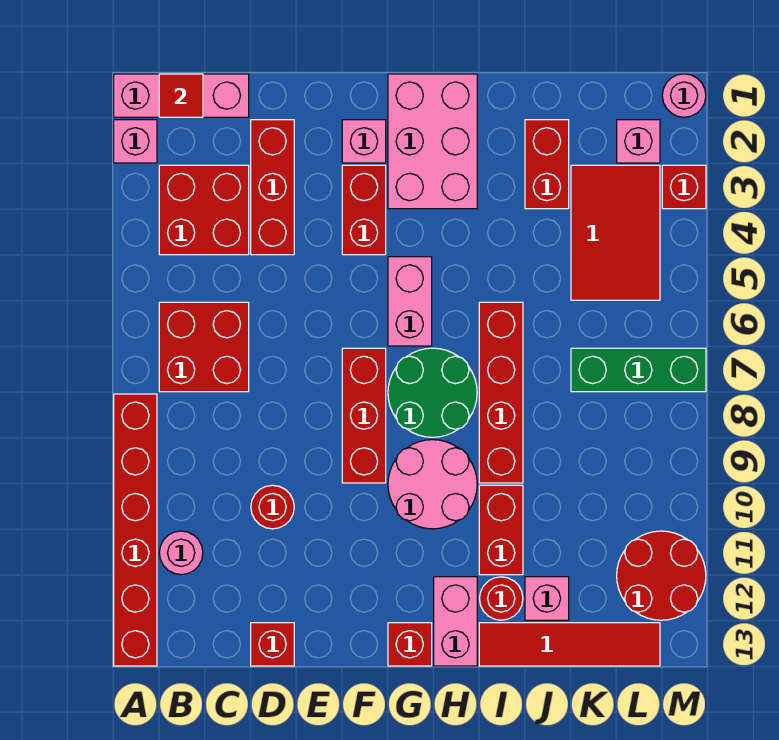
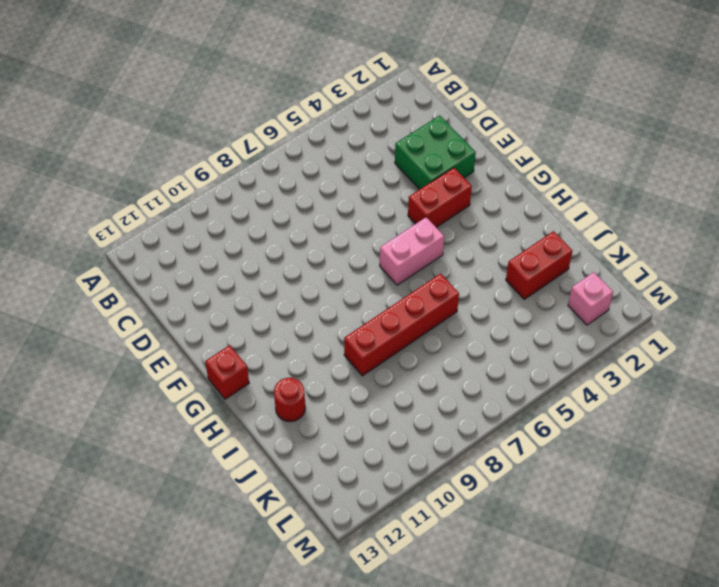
green brick D2:E3 level 1 -> red brick D2:D4 level 1
none -> pink brick A1:C1 level 1
none -> pink brick A2 level 1
none -> red brick A8:A13 level 1
none -> red brick B3:C4 level 1

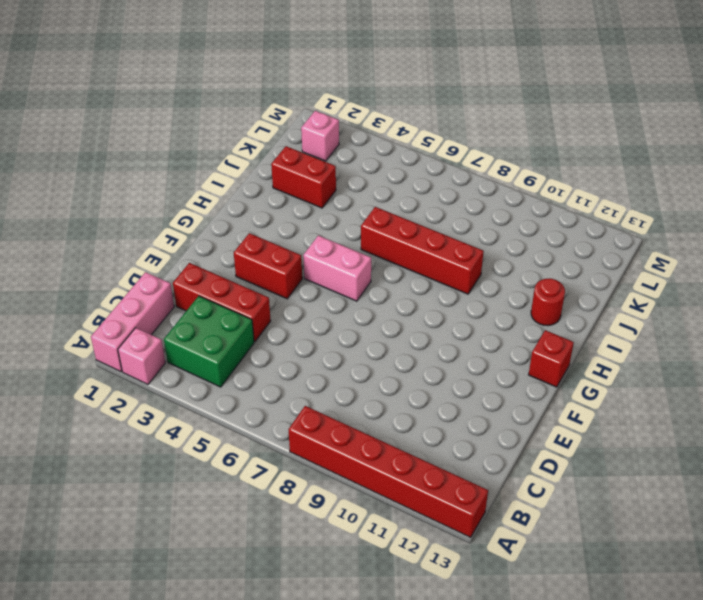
green brick B3:C4 level 1 -> red brick B3:C4 level 1
none -> red brick B6:C7 level 1
none -> pink round brick B11 level 1
none -> red round brick D10 level 1
none -> red brick D13 level 1

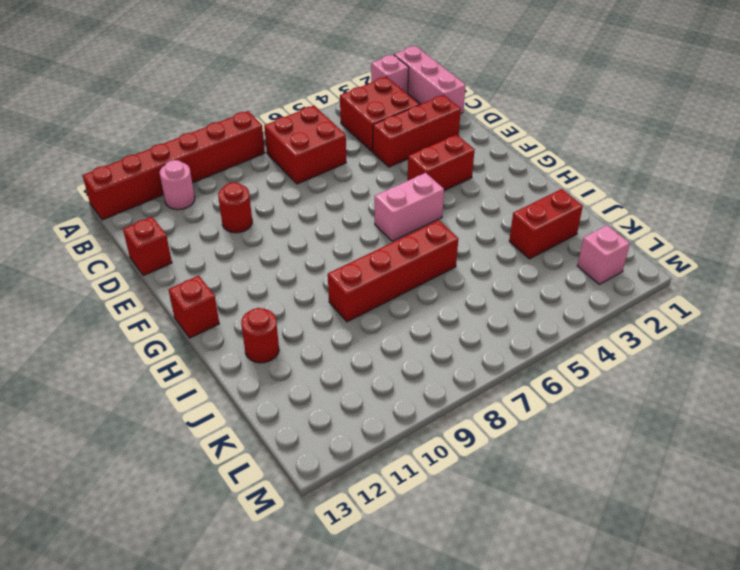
none -> pink brick F2 level 1
none -> red brick F7:F9 level 1
none -> pink brick G1:H3 level 1
none -> green round brick G7:H8 level 1

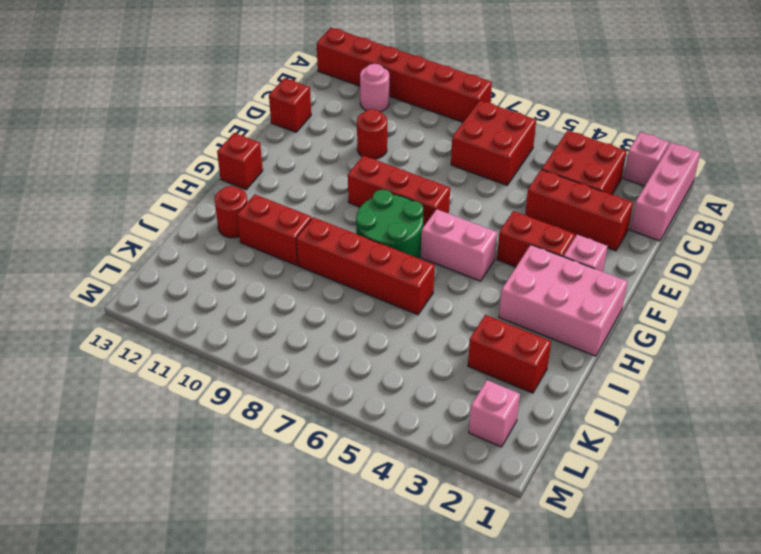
none -> pink round brick G9:H10 level 1
none -> pink brick H12:H13 level 1
none -> red tile I13:L13 level 1
none -> pink brick J12 level 1

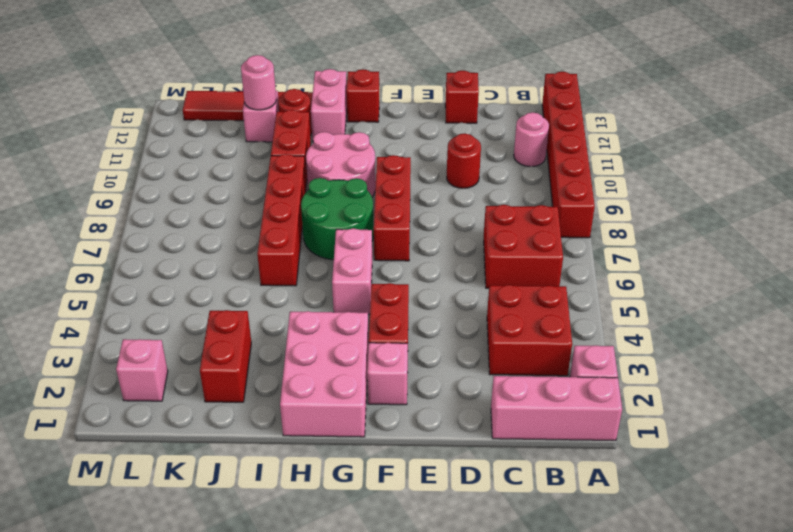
pink round brick J12 level 2 -> pink round brick M1 level 1
none -> red brick D2:D4 level 1
none -> red tile K3:L5 level 1
none -> green brick K7:M7 level 1
none -> red round brick L11:M12 level 1

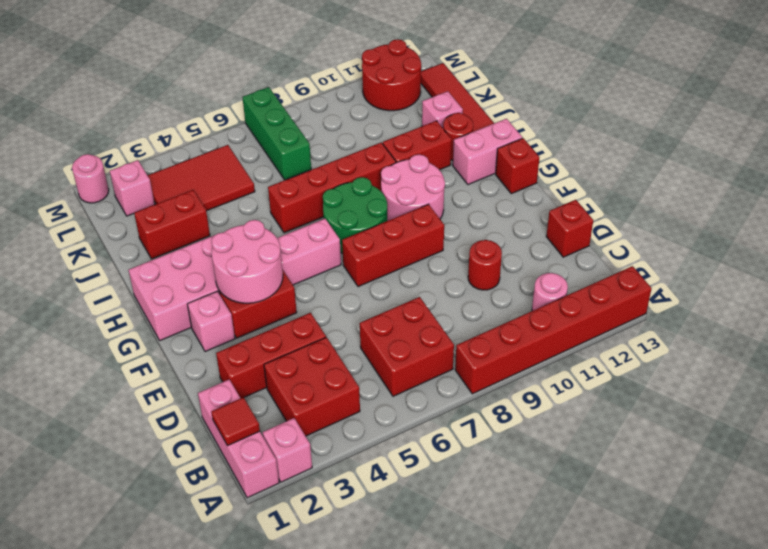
pink round brick F3:G4 level 2 -> none
none -> red brick M3 level 1

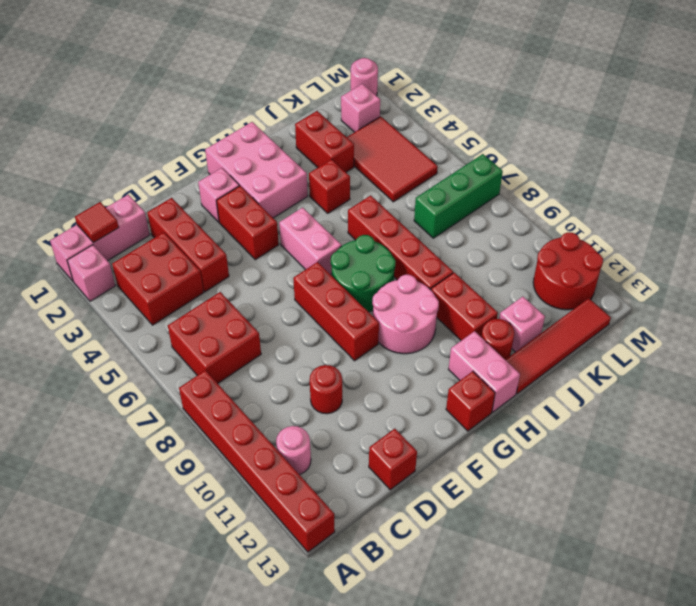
red brick I4 level 1 -> red brick M3 level 1

